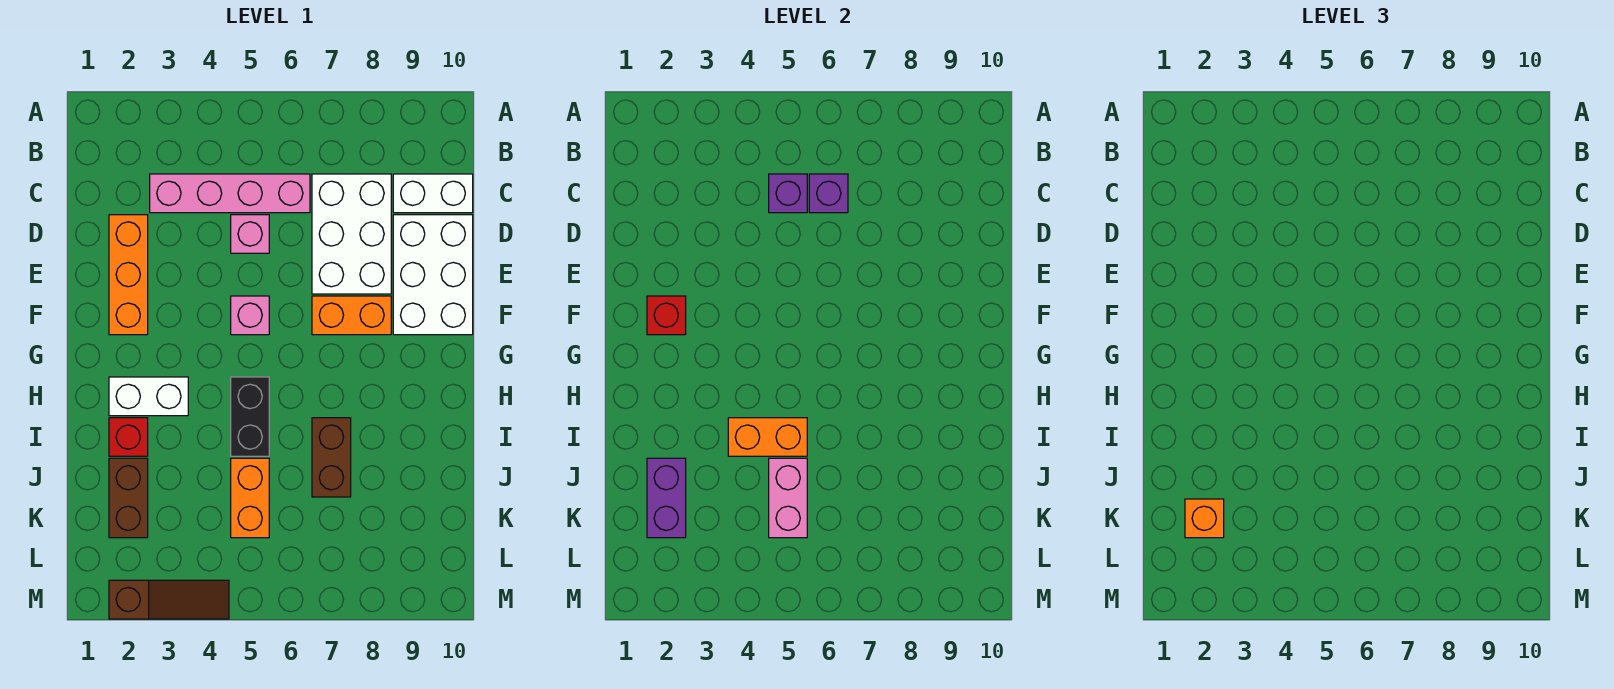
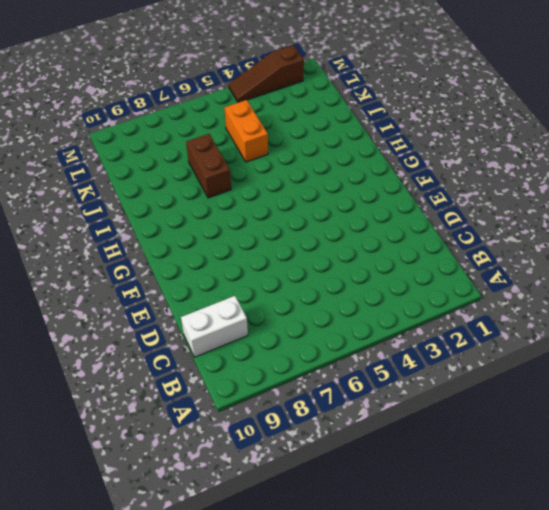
none -> pink brick C3:C6 level 1
none -> white brick C7:E8 level 1
none -> orange brick D2:F2 level 1

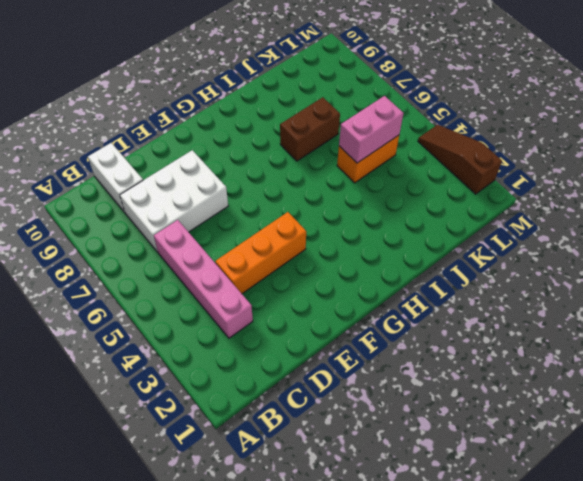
orange brick D4:F4 level 1 -> orange brick D2:F2 level 1
none -> pink brick D5 level 1
none -> white brick D9:F10 level 1
none -> pink brick F5 level 1

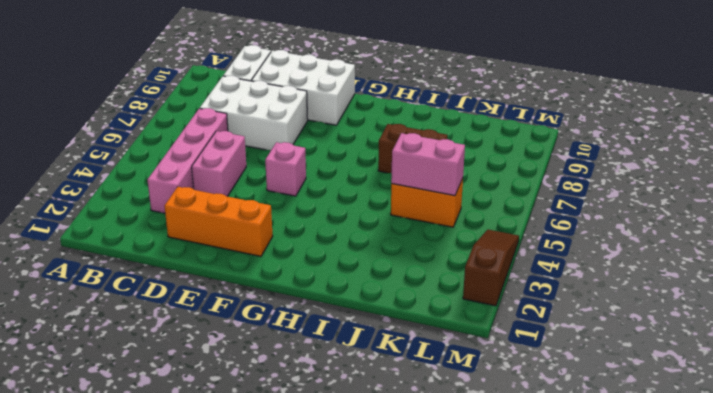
pink brick D4:D5 level 1 -> pink brick D5 level 1
none -> orange brick F7:F8 level 1
none -> white brick H2:H3 level 1
none -> black brick H5:I5 level 1

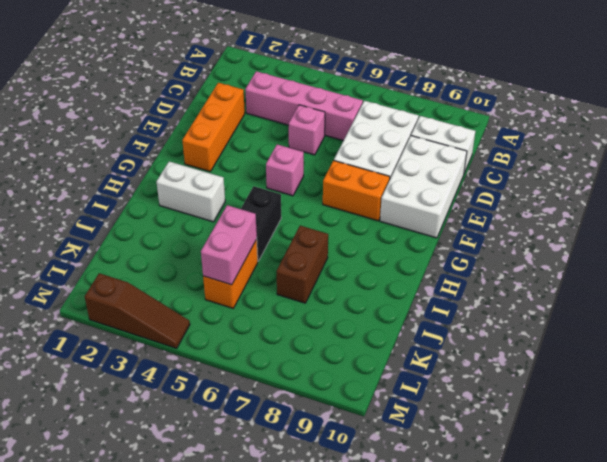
none -> red brick I2 level 1
none -> brown brick J2:K2 level 1
none -> purple brick C5 level 2

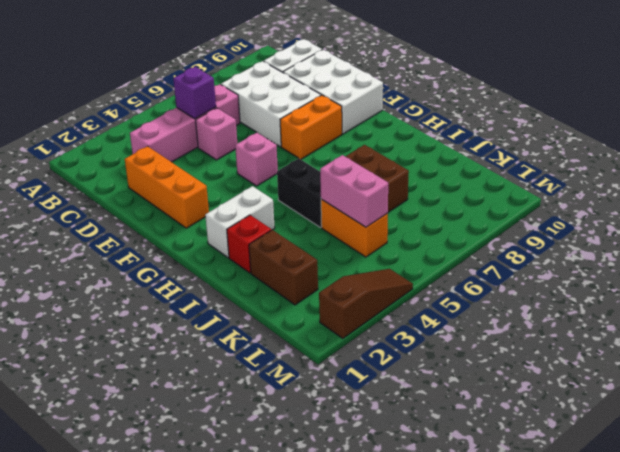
none -> purple brick C6 level 2
none -> red brick F2 level 2
none -> orange brick I4:I5 level 2

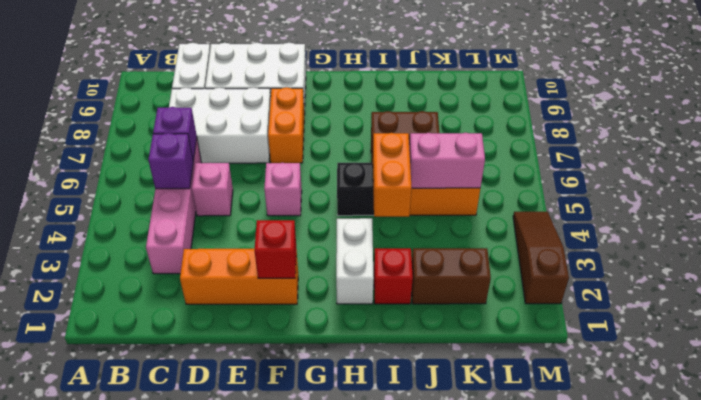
none -> purple brick J2:K2 level 2
none -> orange brick K2 level 3

